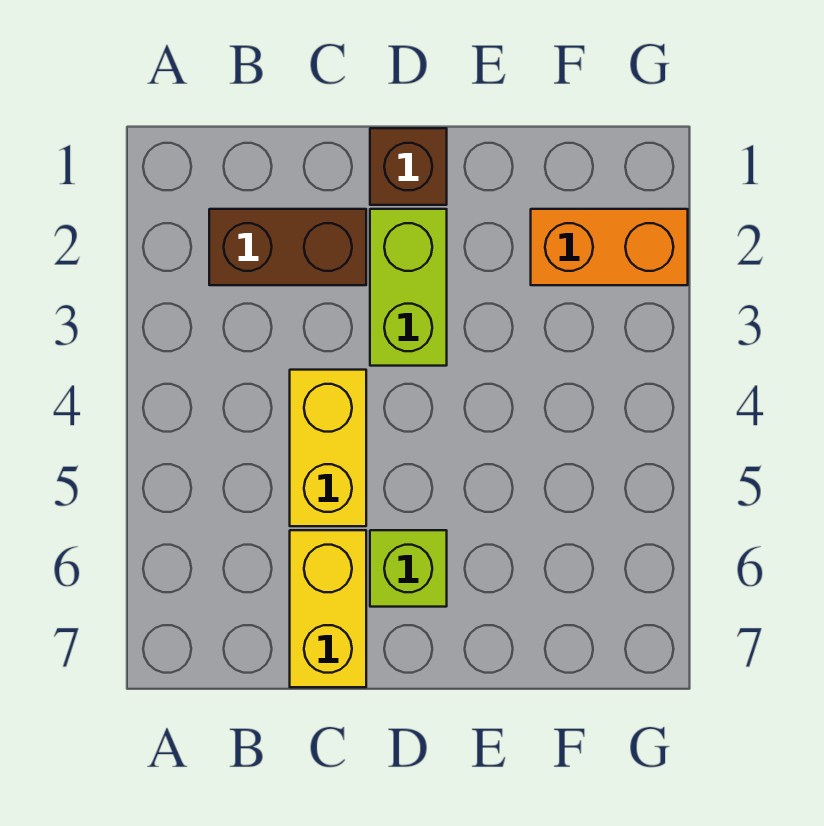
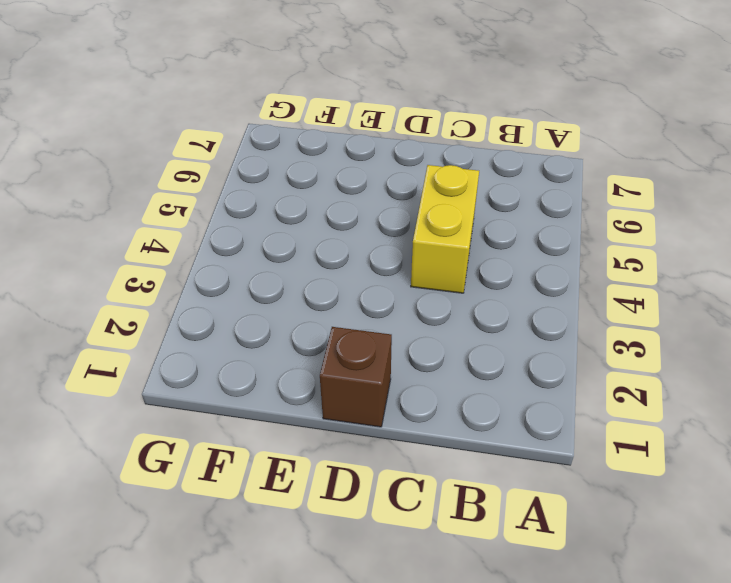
none -> brown brick B2:C2 level 1
none -> yellow brick C6:C7 level 1

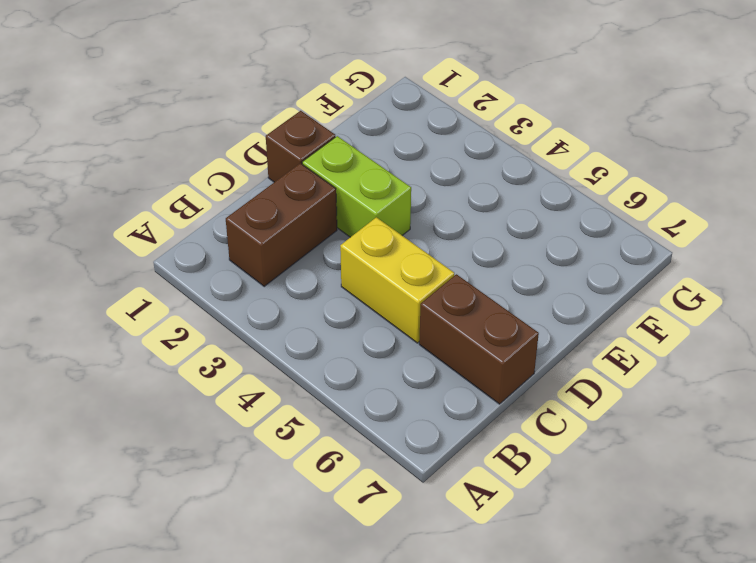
brown brick C6:C7 level 1 -> yellow brick C6:C7 level 1
none -> lime brick D6 level 1
none -> orange brick F2:G2 level 1

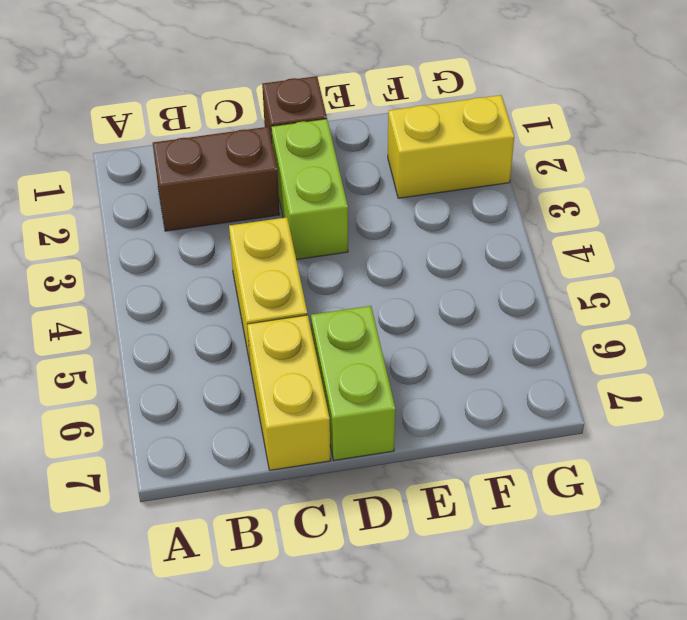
lime brick D6:D7 level 1 -> lime brick D6 level 1
yellow brick F2:G2 level 1 -> orange brick F2:G2 level 1

